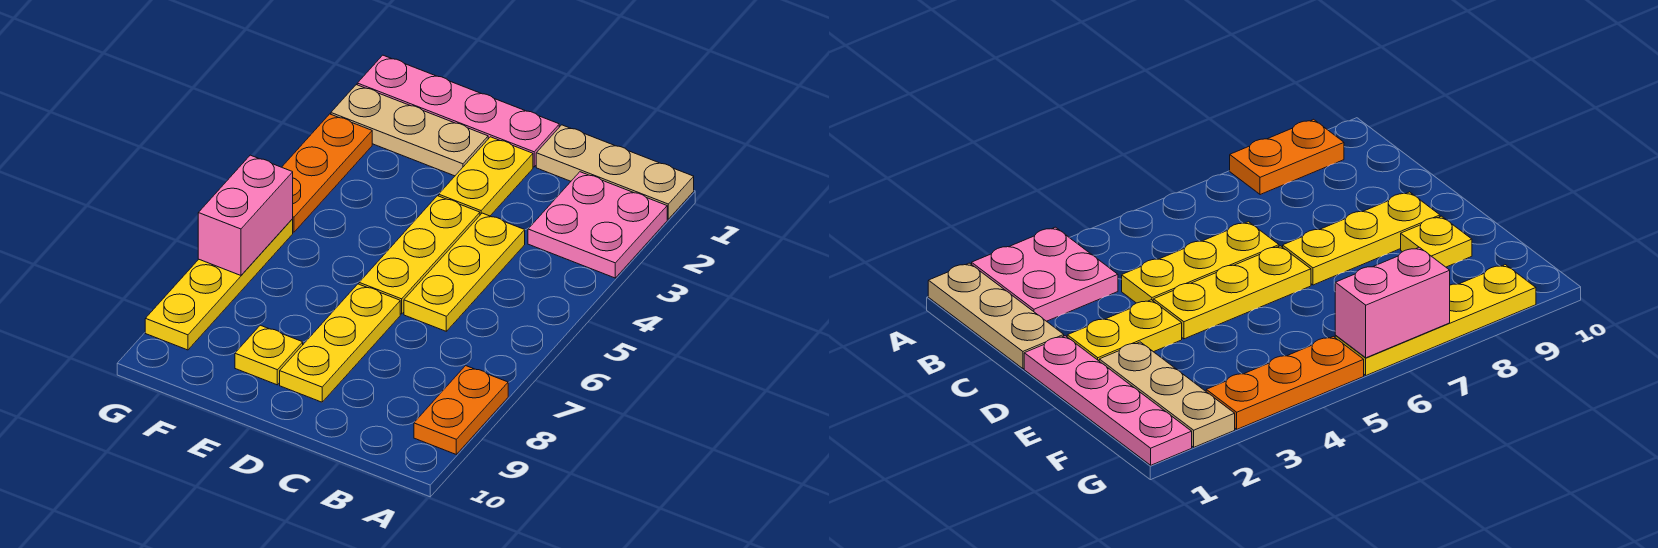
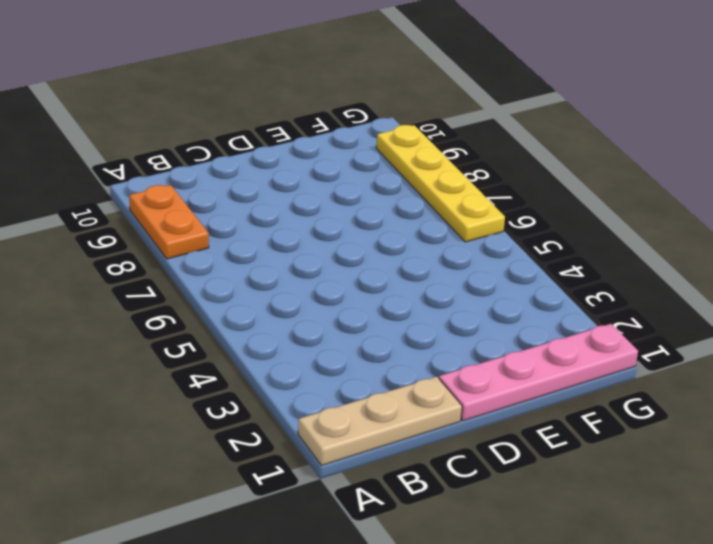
none -> pink plate A2:B3 level 1
none -> yellow plate C4:C6 level 1
none -> yellow plate D2:D3 level 1

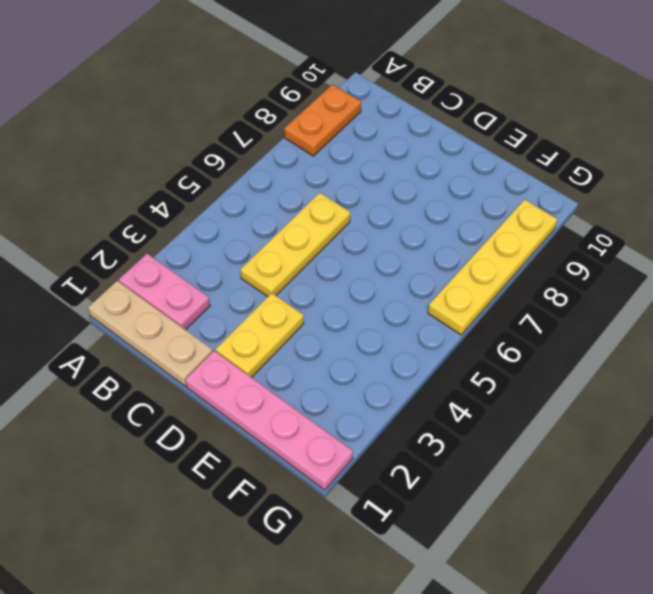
pink plate A2:B2 level 1 -> pink plate A2:B3 level 1
none -> yellow plate D4:D6 level 1
none -> yellow plate D7:D9 level 1
none -> tan plate E2:G2 level 1

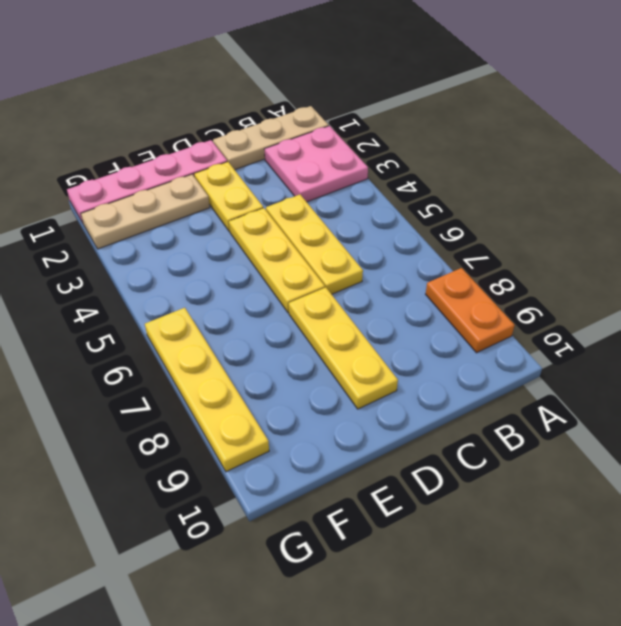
none -> yellow plate E9 level 1
none -> orange plate G3:G5 level 1
none -> pink brick G6:G7 level 2

